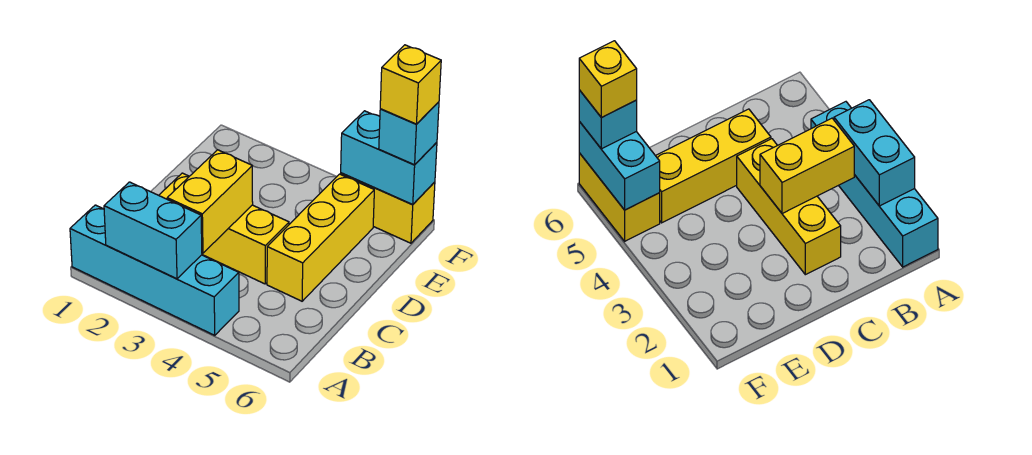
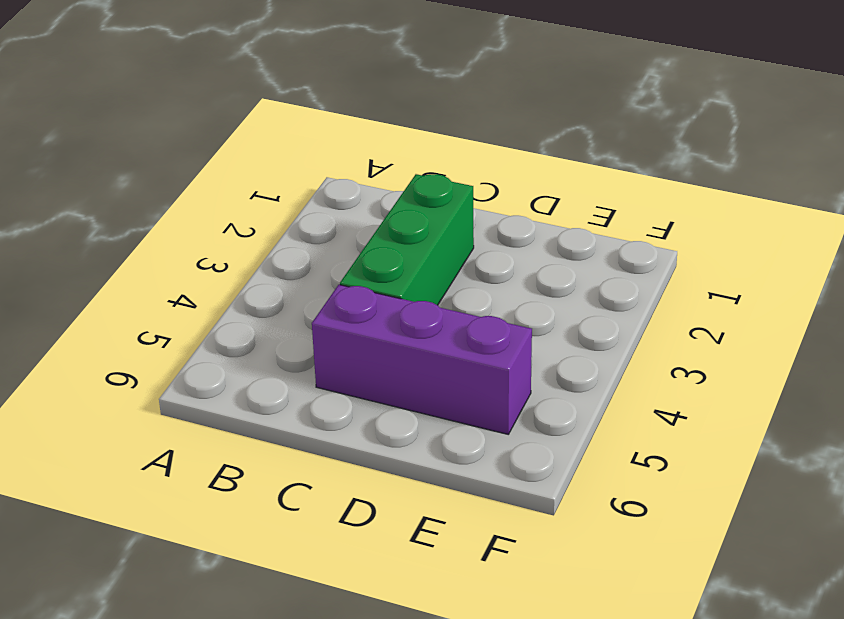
green brick C2:C4 level 1 -> yellow brick C2:C4 level 1
purple brick C5:E5 level 1 -> yellow brick C5:E5 level 1
none -> cyan brick A1:A4 level 1
none -> yellow brick F5:F6 level 1

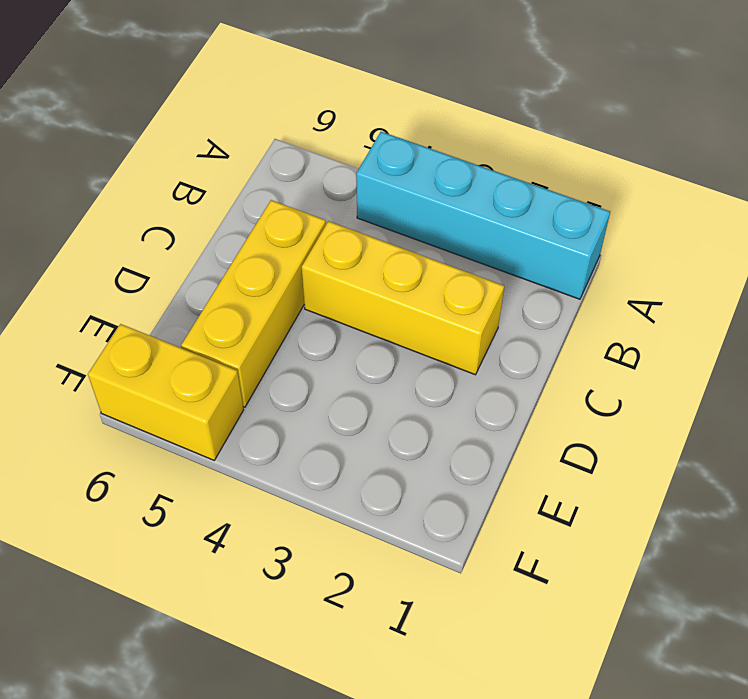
none -> cyan brick A2:A3 level 2
none -> yellow brick B3:C3 level 2

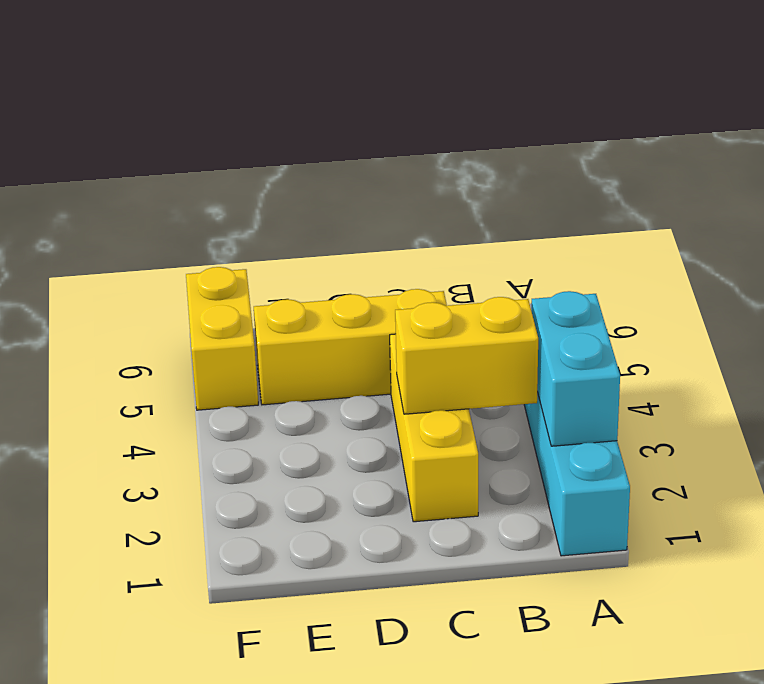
none -> cyan brick F5:F6 level 2
none -> cyan brick F6 level 3

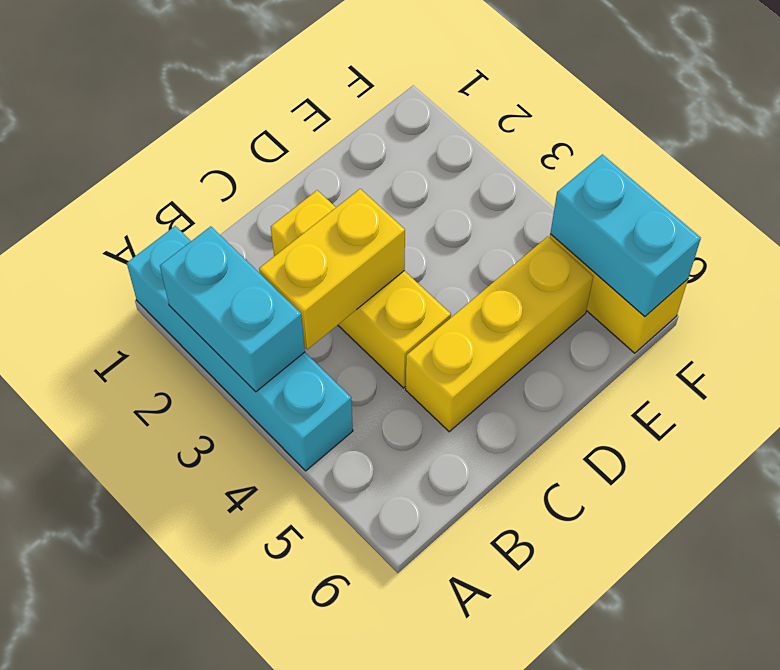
none -> cyan brick F6 level 3
none -> yellow brick F6 level 4

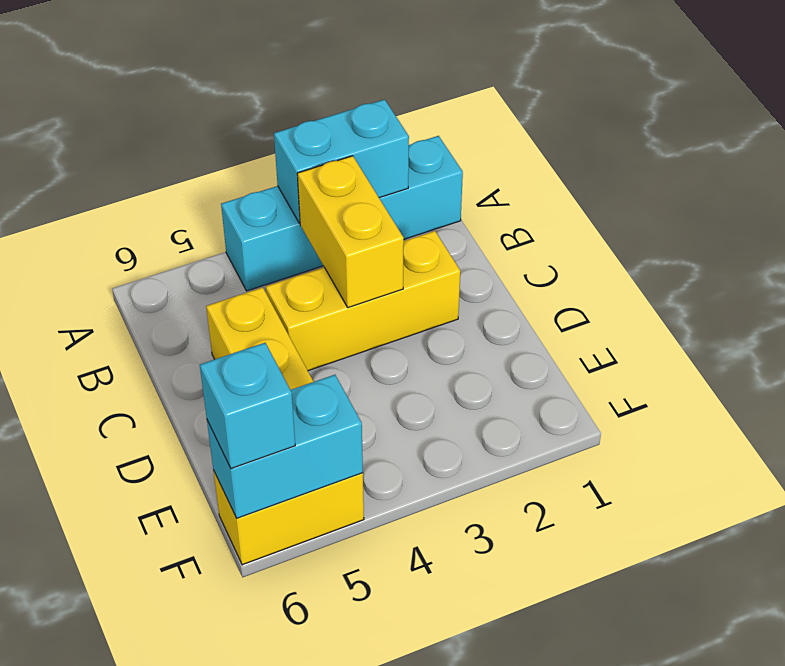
none -> yellow brick F6 level 4

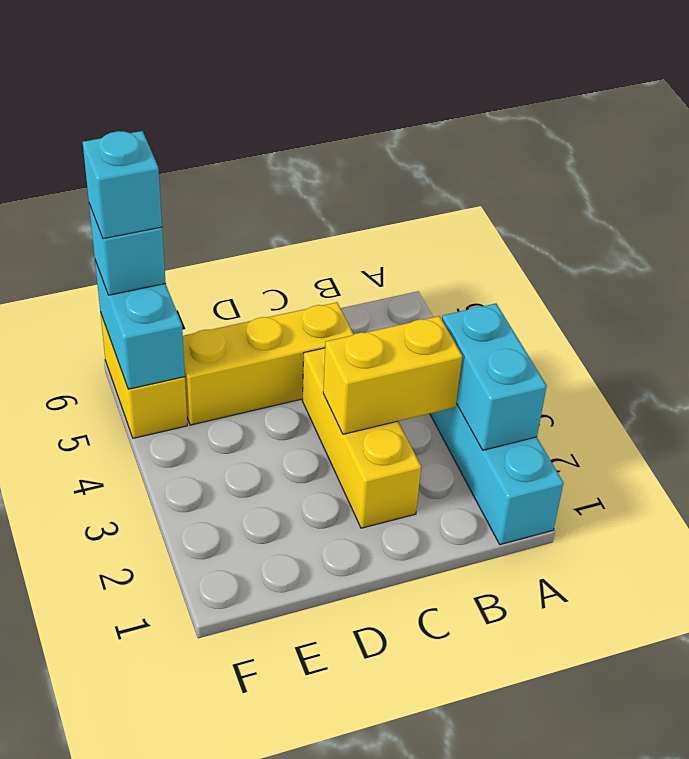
cyan brick F6 level 4 -> yellow brick F6 level 4

